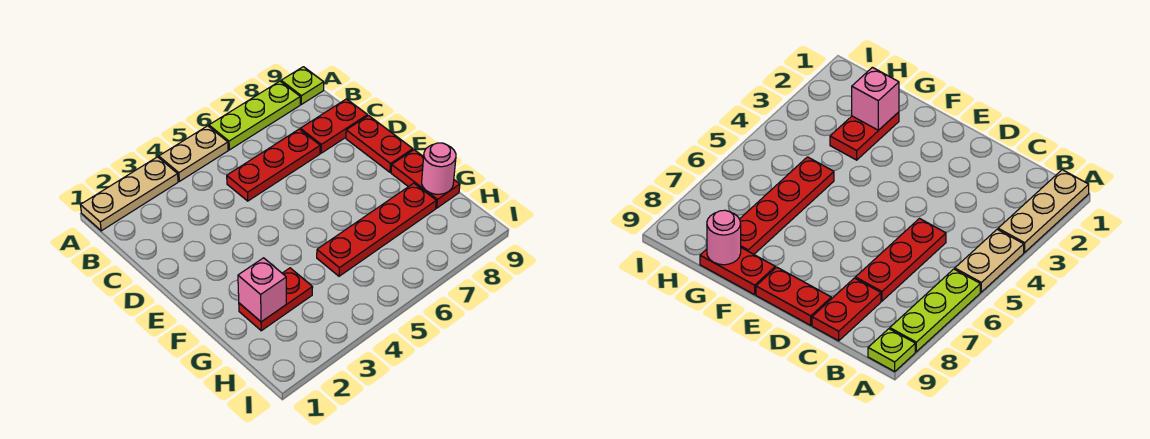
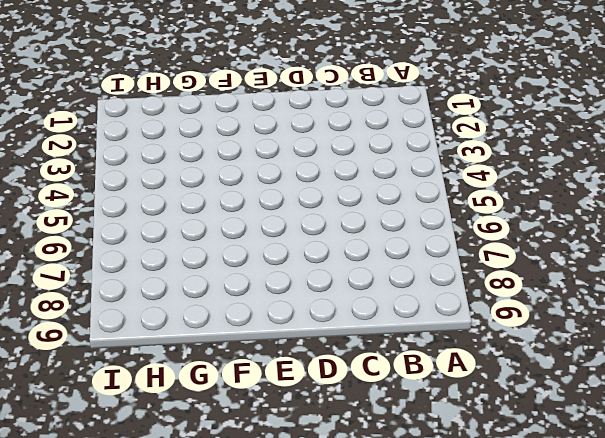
none -> tan plate A1:A3 level 1
none -> tan plate A4:A5 level 1
none -> lime plate A6:A8 level 1

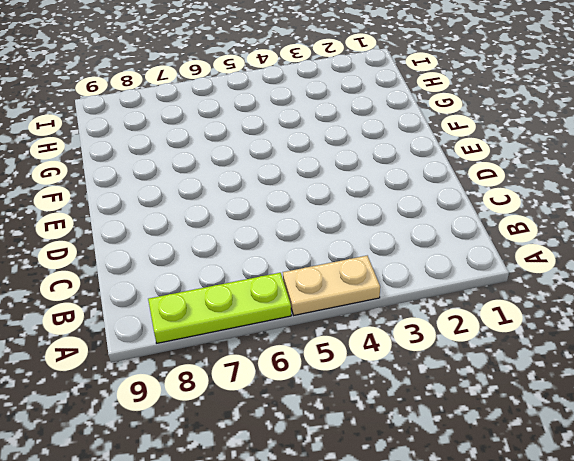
none -> tan plate A1:A3 level 1
none -> lime plate A9 level 1
none -> red plate C5:C7 level 1

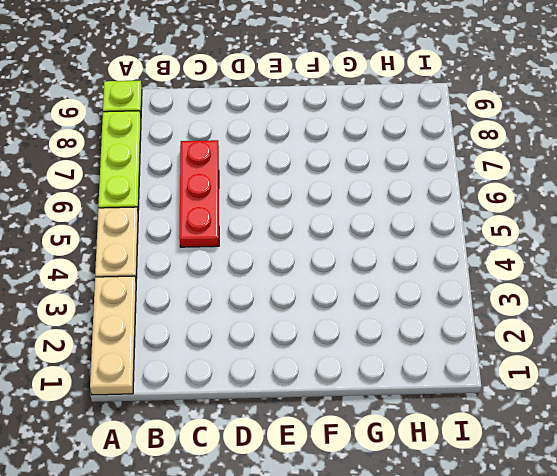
none -> red plate C8:C9 level 1
none -> red plate D9:E9 level 1
none -> red plate F9:G9 level 1

